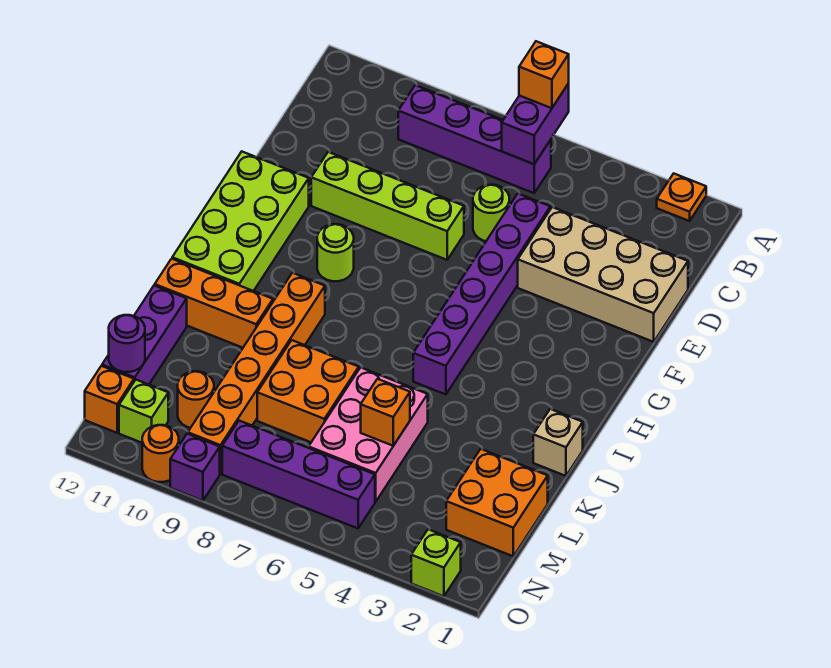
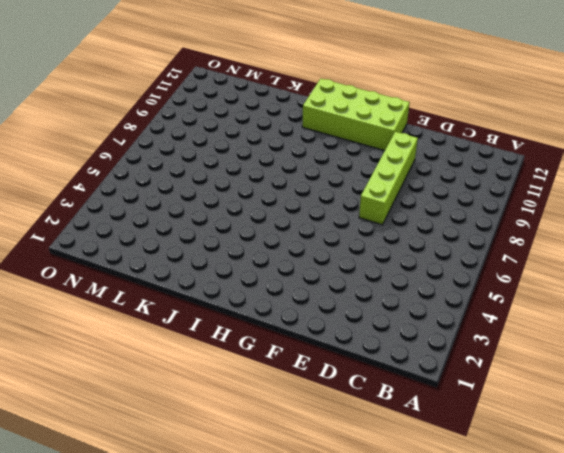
none -> orange plate A2 level 1
none -> purple brick B6:B9 level 1
none -> tan brick D1:E4 level 1

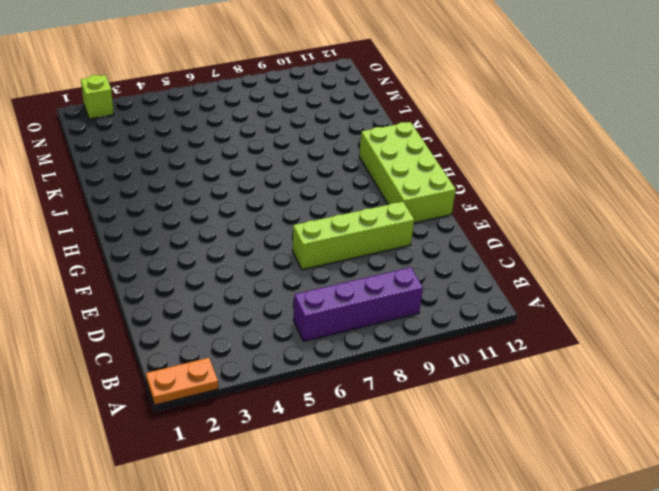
orange plate A1:A2 level 1 -> orange plate A2 level 1
none -> tan brick D1:E4 level 1
none -> purple brick D5:I5 level 1
none -> lime round brick D6 level 1

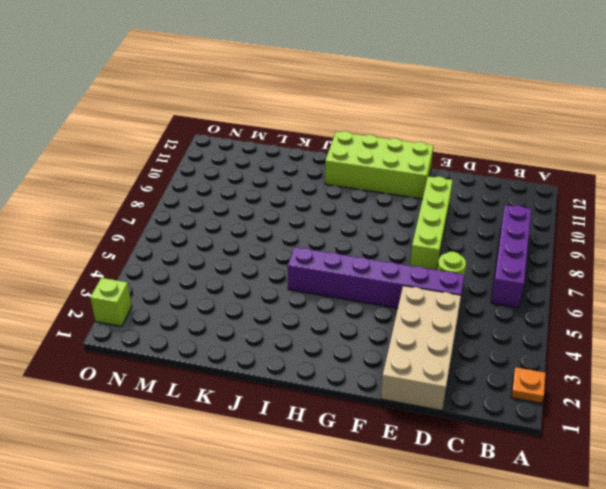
none -> lime round brick G9 level 1
none -> orange brick I9:N9 level 1
none -> tan brick J1 level 1

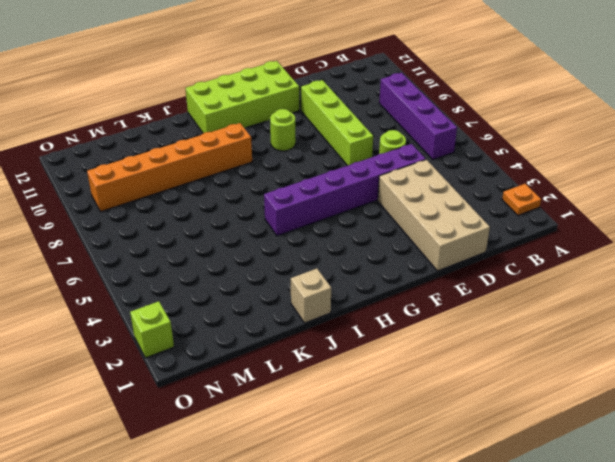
none -> orange brick J10:J12 level 1
none -> pink brick K5:M6 level 1
none -> orange brick K7:L8 level 1

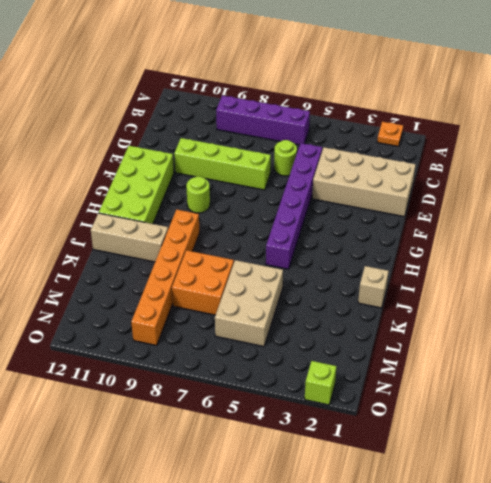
tan brick J10:J12 level 1 -> orange brick J10:J12 level 1
tan brick K5:M6 level 1 -> pink brick K5:M6 level 1
none -> purple brick K12:M12 level 1
none -> orange brick L1:M2 level 1
none -> orange round brick M10 level 1

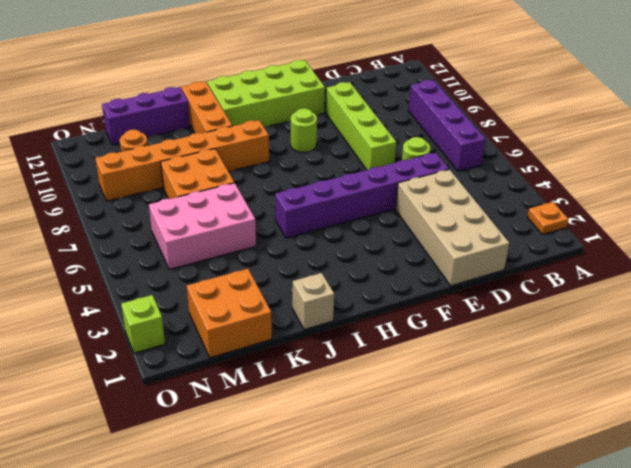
none -> purple brick N5:N8 level 1
none -> lime brick N11 level 1
none -> orange brick N12 level 1

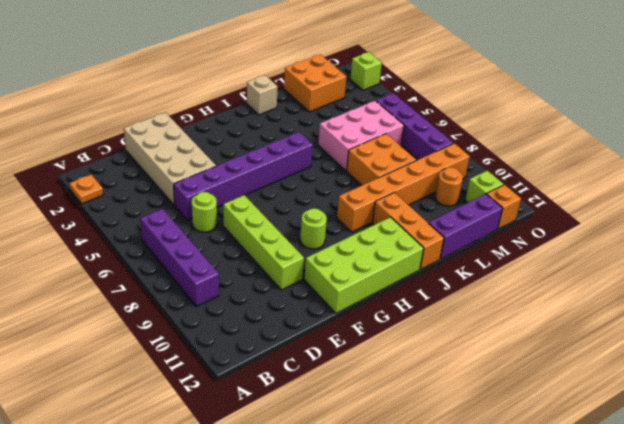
none -> purple brick O9 level 1
none -> orange round brick O10 level 1
none -> purple brick A6:B6 level 2

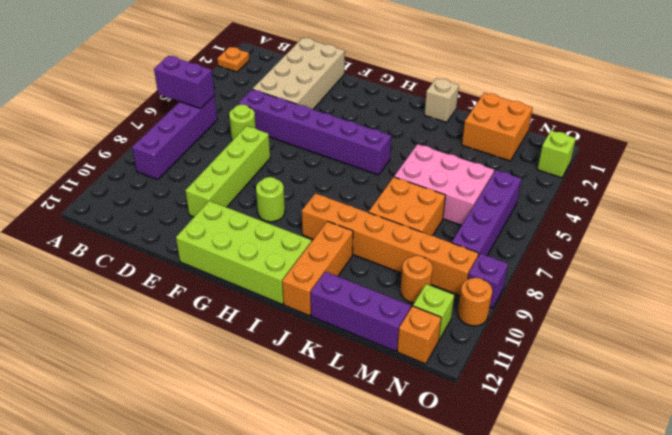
none -> orange brick L5 level 2
none -> purple round brick M12 level 2
none -> orange brick A6 level 3

